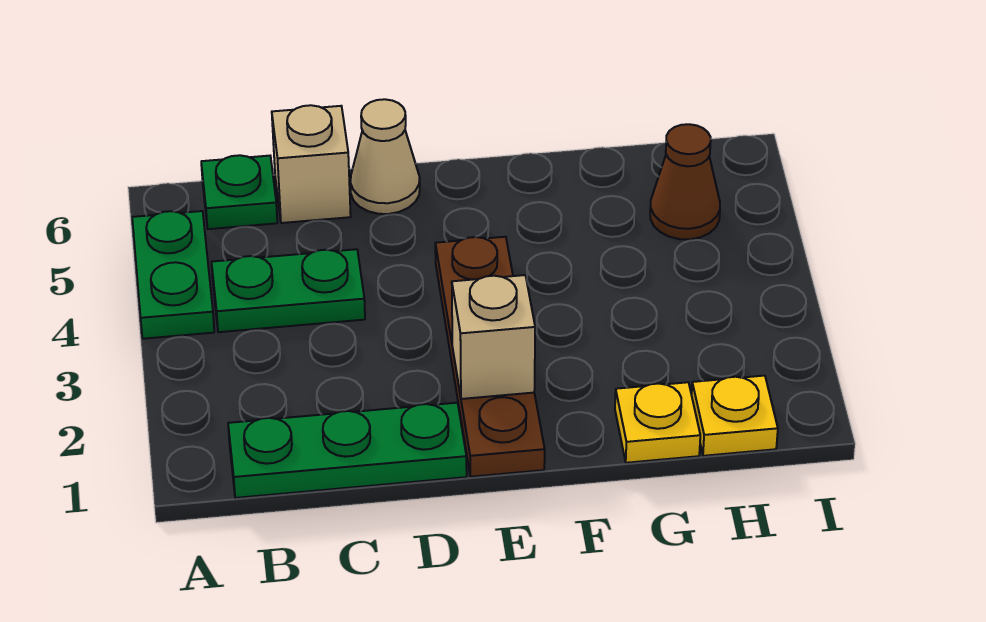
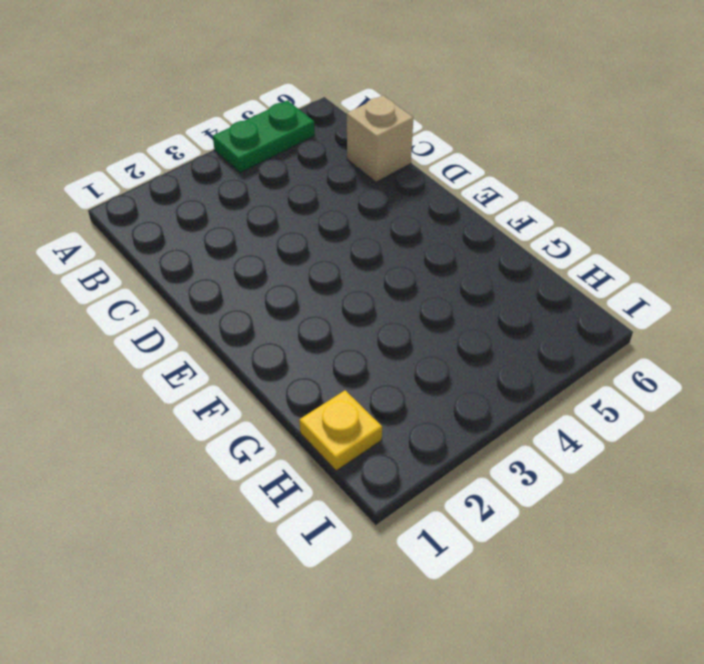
none -> green plate B1:D1 level 1
none -> green plate B4:C4 level 1

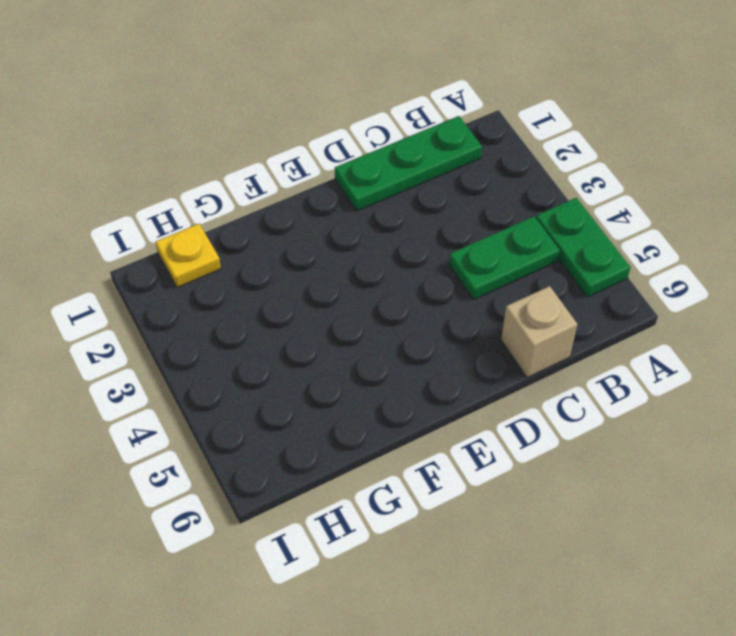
none -> green plate B6 level 1
none -> tan cone D6 level 1

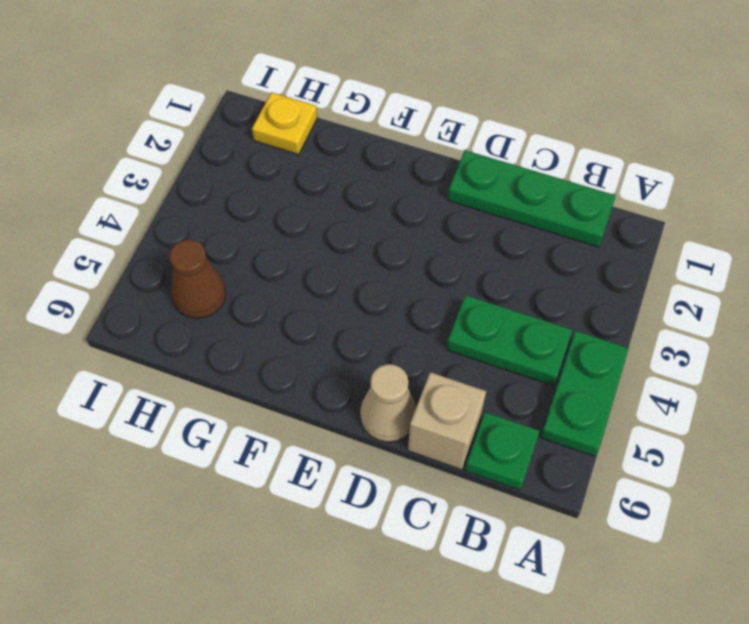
none -> brown plate E1:E4 level 1
none -> yellow plate G1 level 1

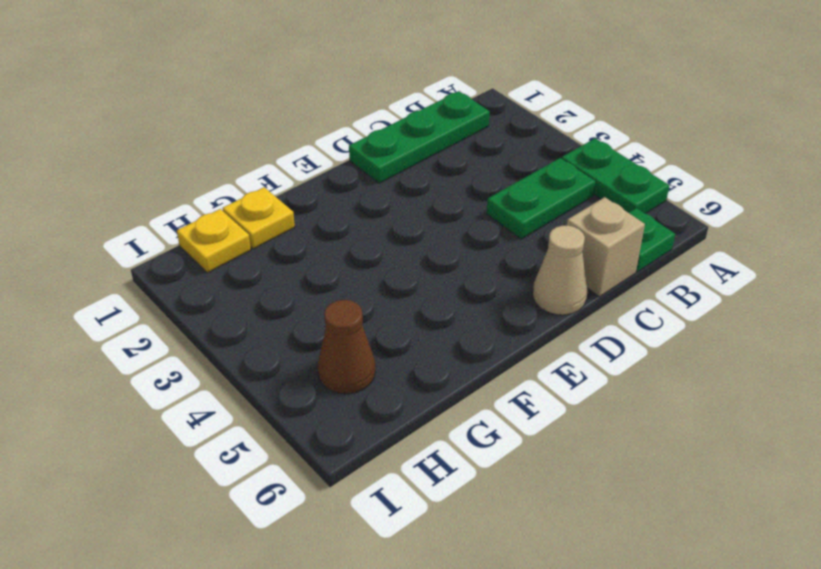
none -> brown plate E1:E4 level 1
none -> tan brick E2 level 2

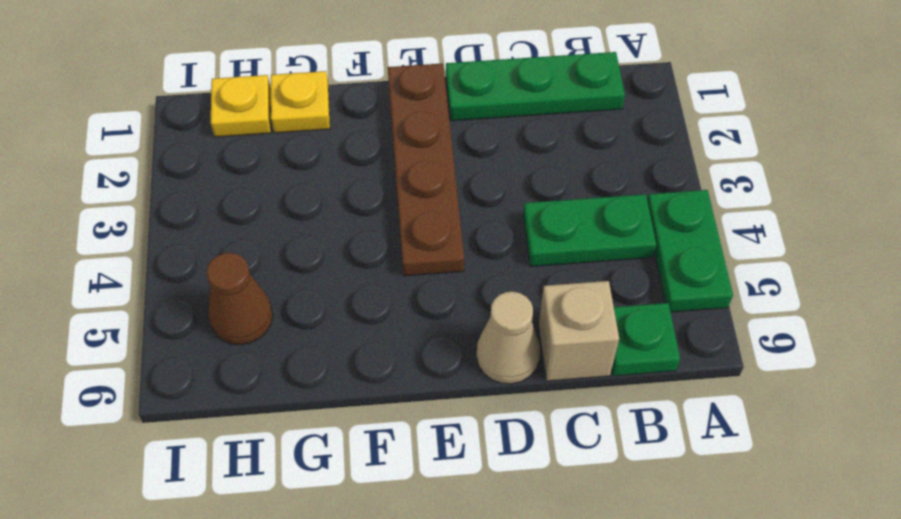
none -> tan brick E2 level 2

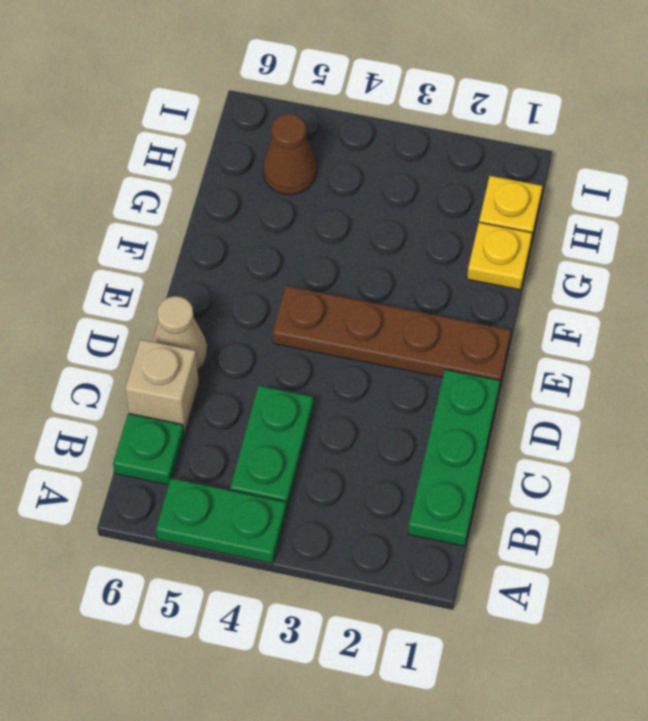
none -> tan brick E2 level 2

